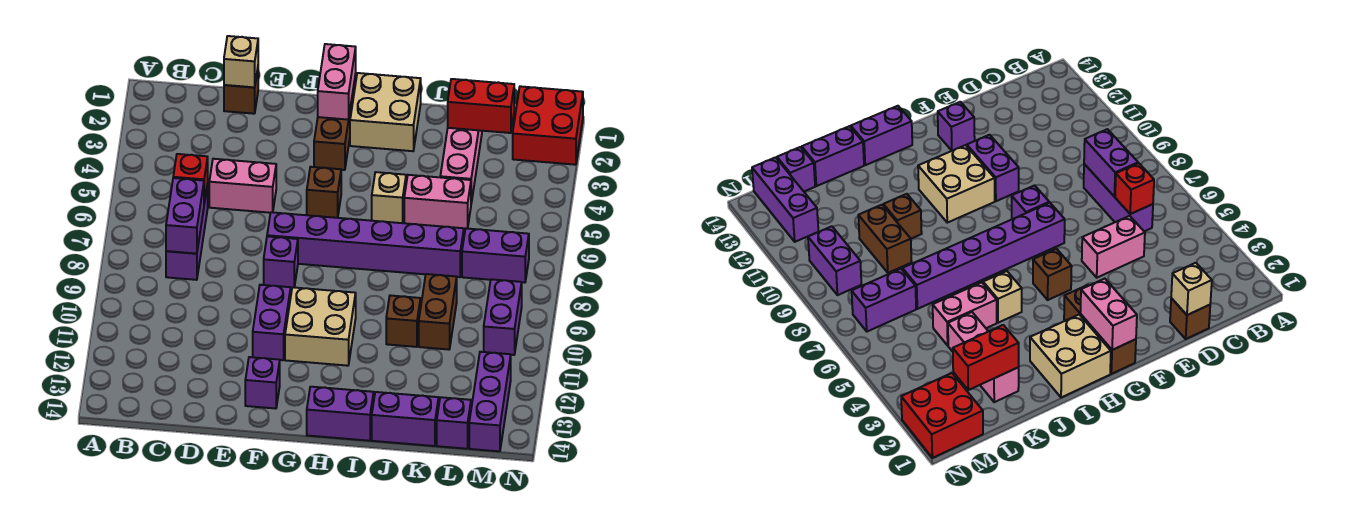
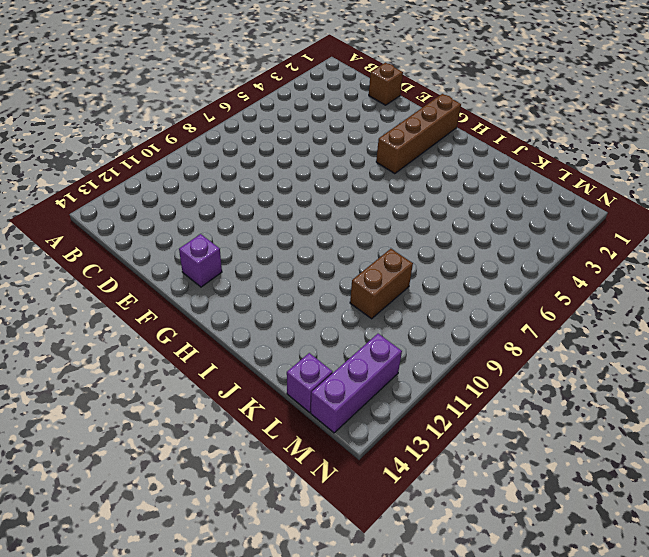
brown brick G1:G4 level 1 -> brown brick G1:G3 level 1
none -> purple brick C6:C8 level 1
none -> pink brick D5:E5 level 1
none -> purple brick F7:K7 level 1

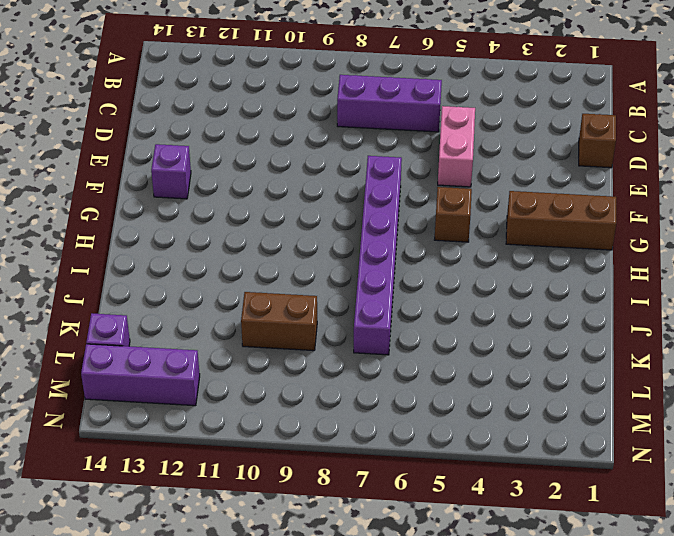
none -> purple brick F8 level 1
none -> purple brick F10:F11 level 1
none -> tan brick G10:H11 level 1

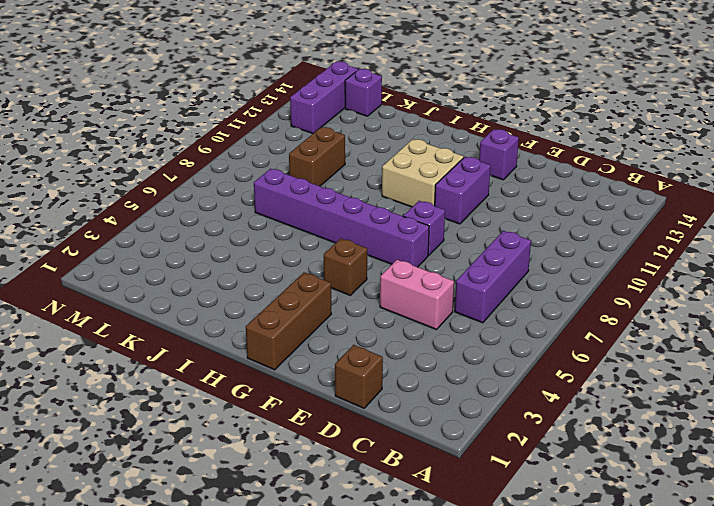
none -> tan brick H1:I2 level 1
none -> purple brick H14:I14 level 1
none -> tan brick I5 level 1

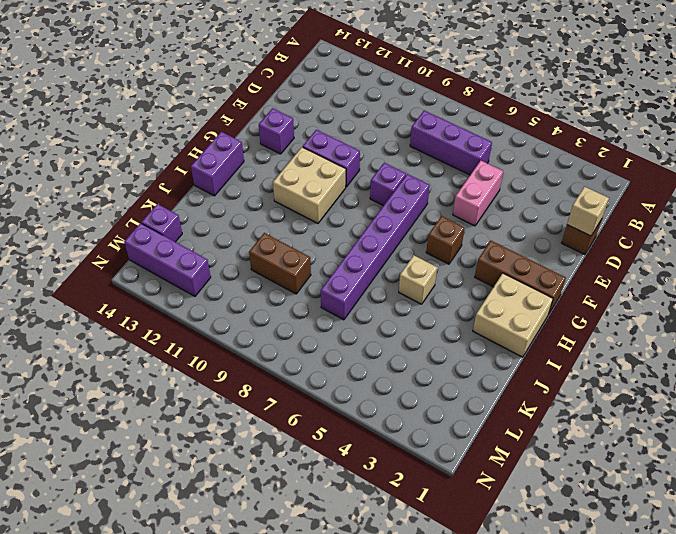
none -> pink brick J5:K5 level 1
none -> brown brick J10 level 1
none -> purple brick J14:K14 level 1

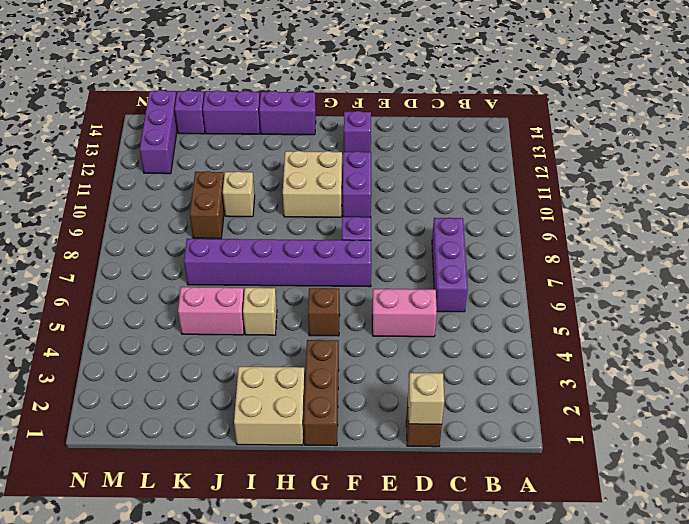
tan brick J10 level 1 -> brown brick J10 level 1
none -> pink brick K2:K4 level 1
none -> purple brick L7:M7 level 1
none -> red brick M1:N2 level 1

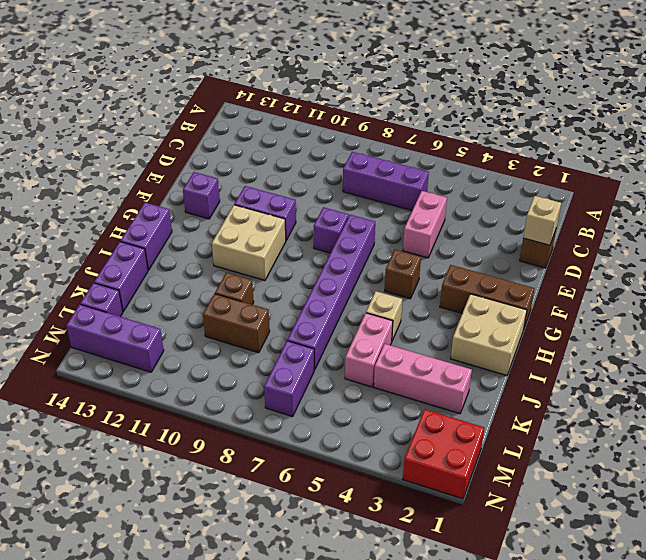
none -> purple brick M9:M10 level 1
none -> red brick C6 level 2
none -> purple brick C7:C8 level 2

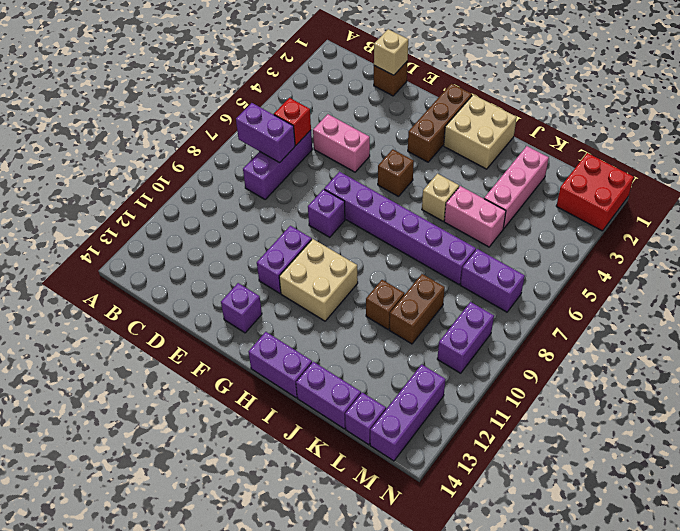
purple brick B7:C7 level 2 -> purple brick C7:C8 level 2
none -> pink brick G1:G2 level 2
none -> red brick K2:L2 level 2

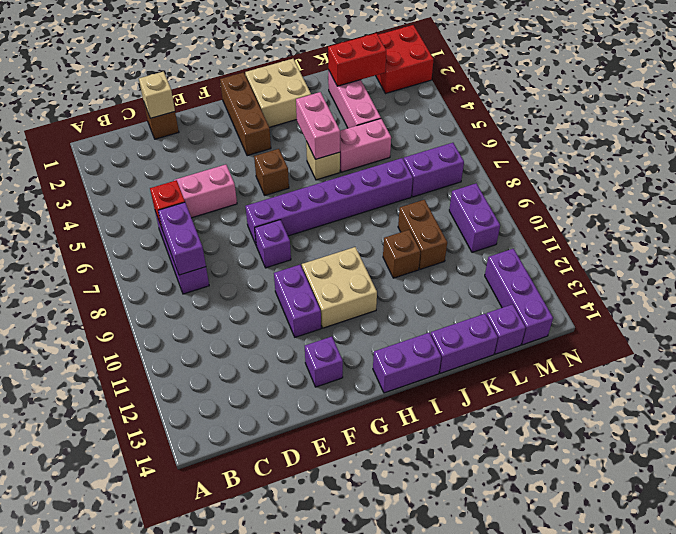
pink brick I4:I5 level 2 -> pink brick G1:G2 level 2

